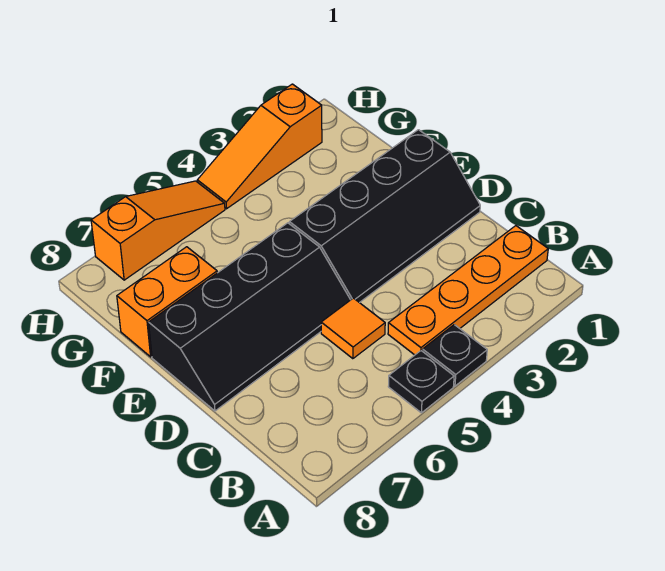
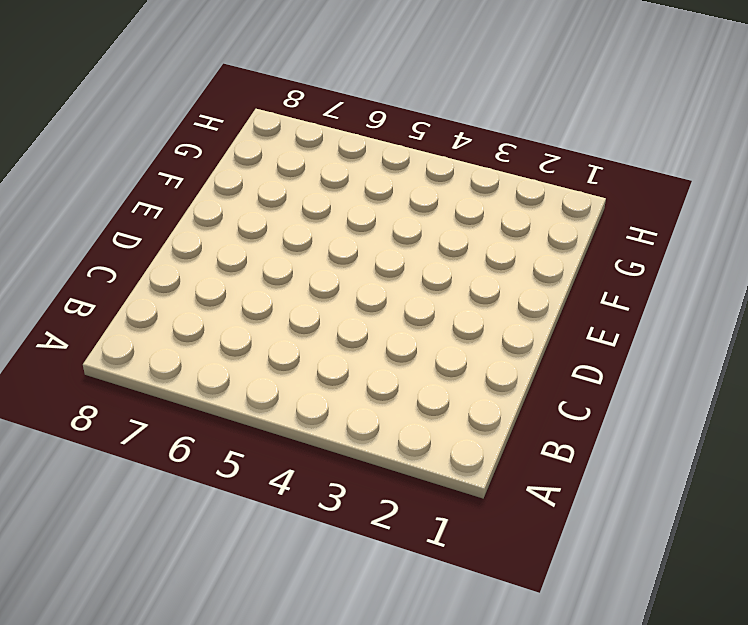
none -> black plate A4 level 1
none -> black plate A5 level 1

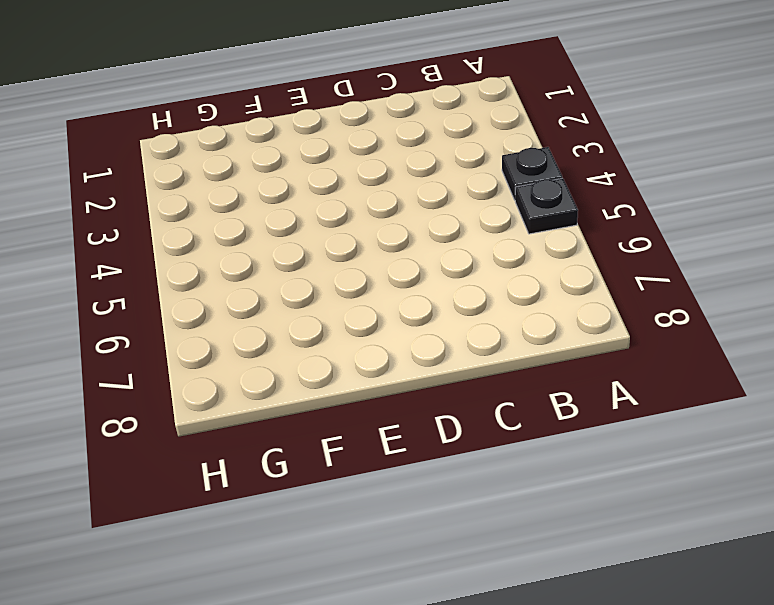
none -> orange plate B1:B4 level 1
none -> orange tile C5 level 1

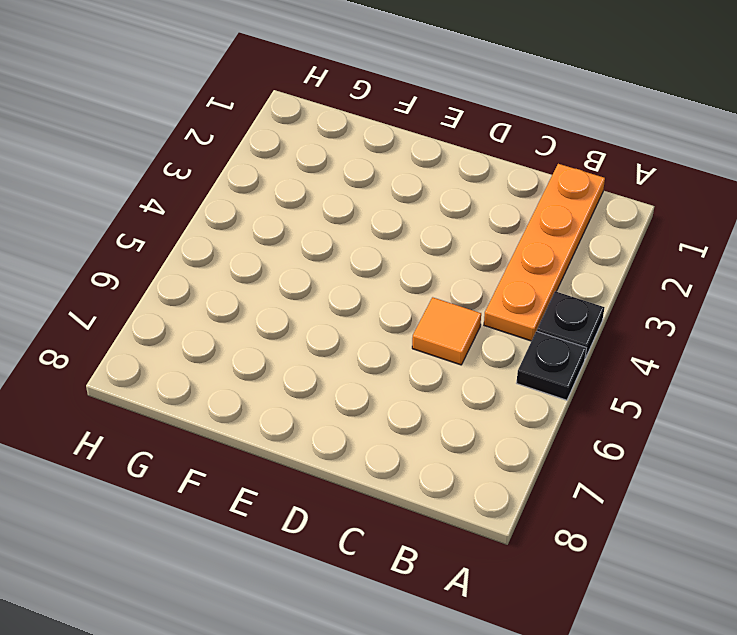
none -> black slope D1:E4 level 1 top E
none -> black slope D5:E8 level 1 top E

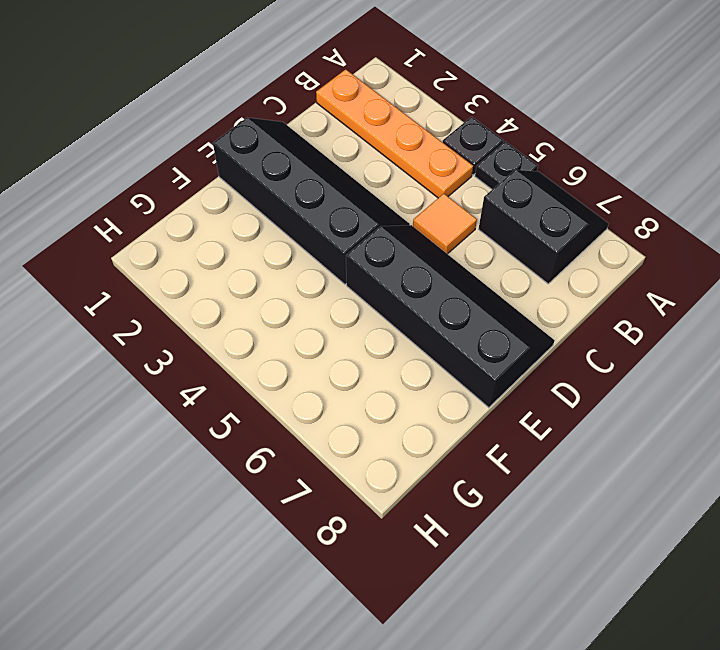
black slope A6:B7 level 1 top B -> none
none -> orange brick F7:F8 level 1
none -> orange slope H2:H4 level 1 top 2

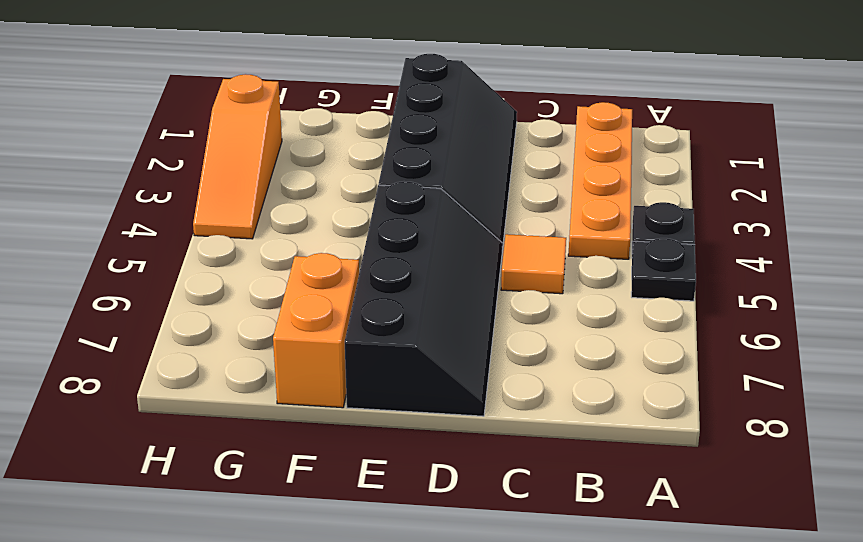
none -> orange slope H5:H7 level 1 top 7

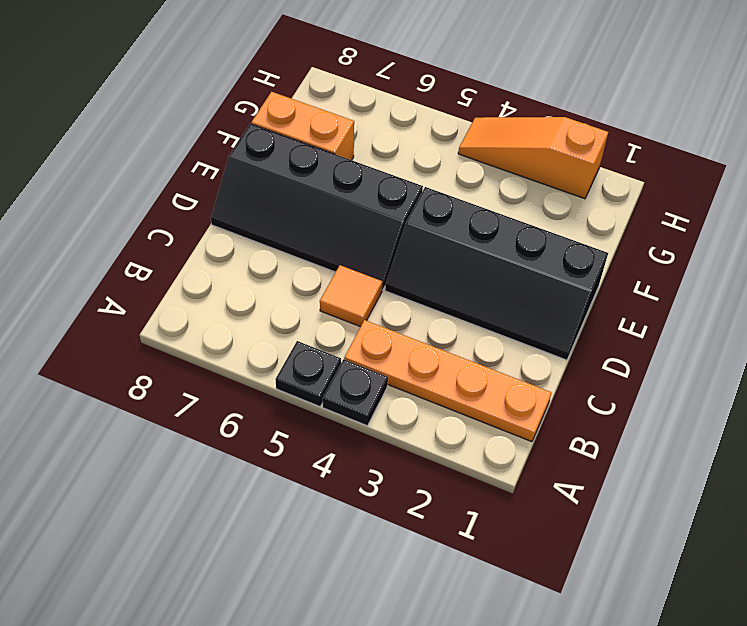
none -> orange slope H5:H7 level 1 top 7

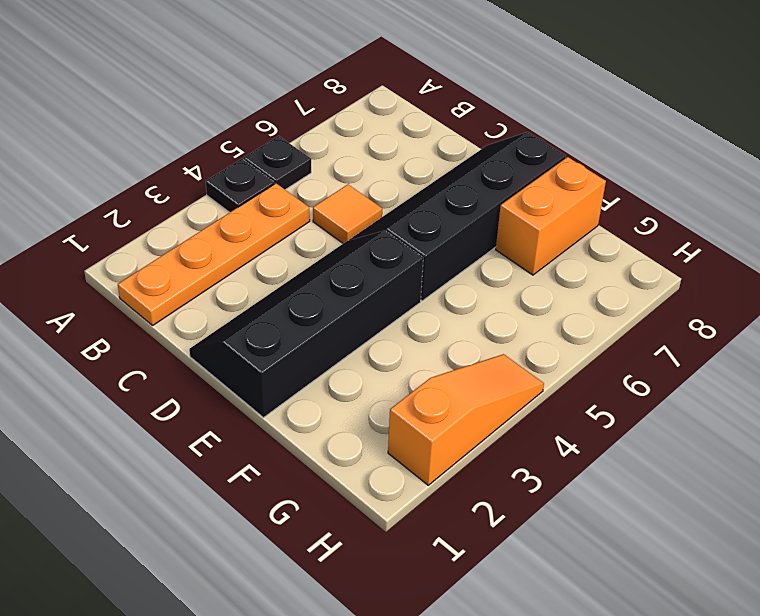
none -> orange slope H5:H7 level 1 top 7

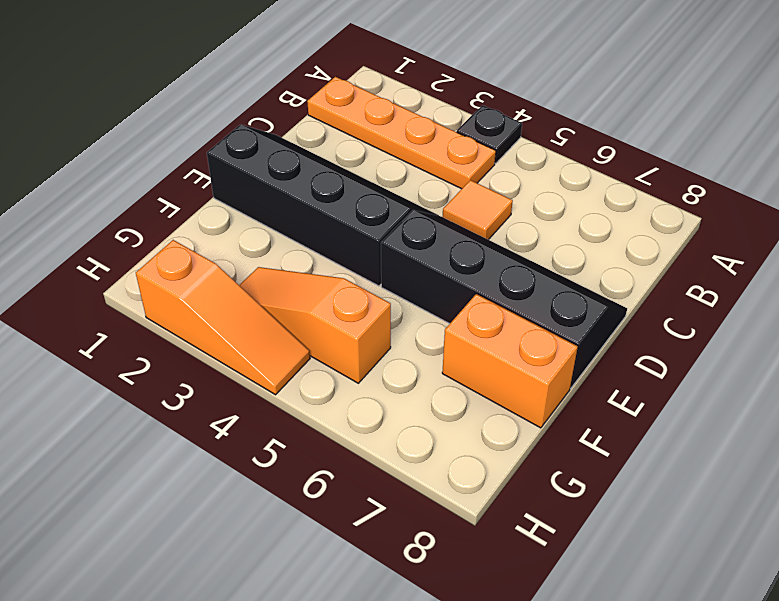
orange slope G3:G5 level 1 top 5 -> orange slope H5:H7 level 1 top 7
none -> black plate A5 level 1

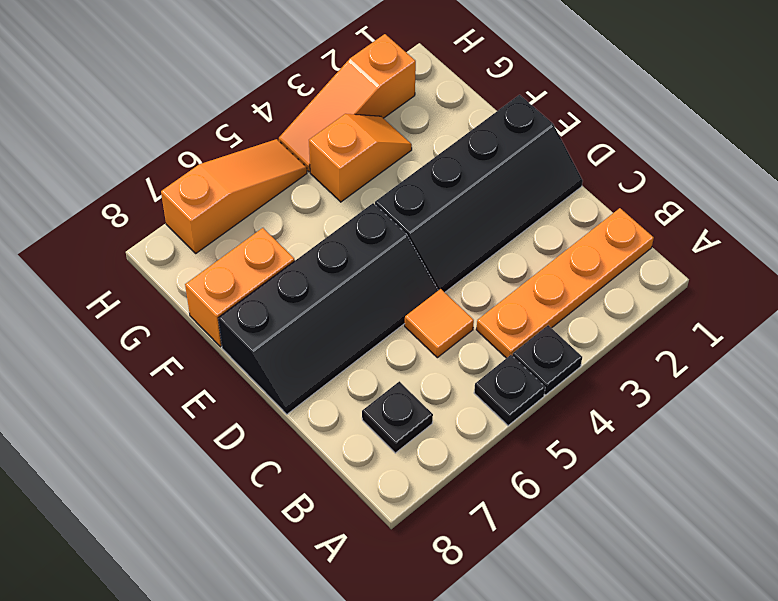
black plate B7 level 1 -> none
orange slope G3:G4 level 1 top 4 -> none

